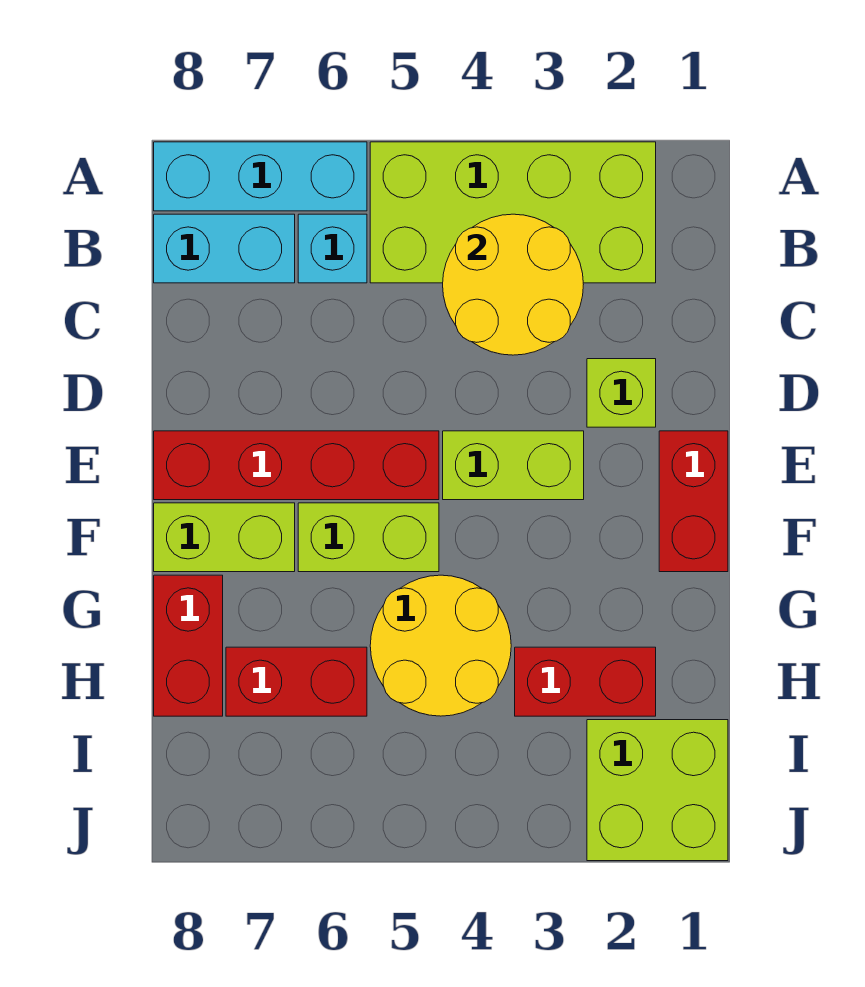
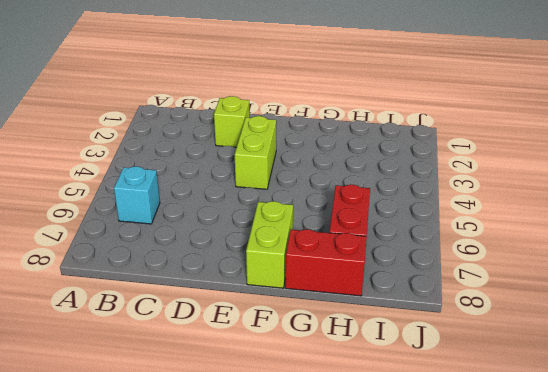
none -> lime brick A2:B5 level 1
none -> cyan brick A6:A8 level 1
none -> cyan brick B7:B8 level 1

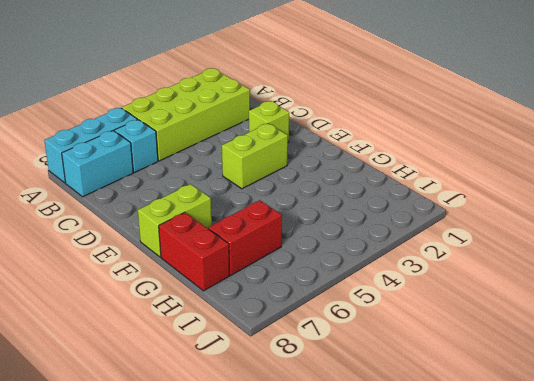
none -> red brick E1:F1 level 1
none -> red brick E5:E8 level 1
none -> lime brick F5:F6 level 1

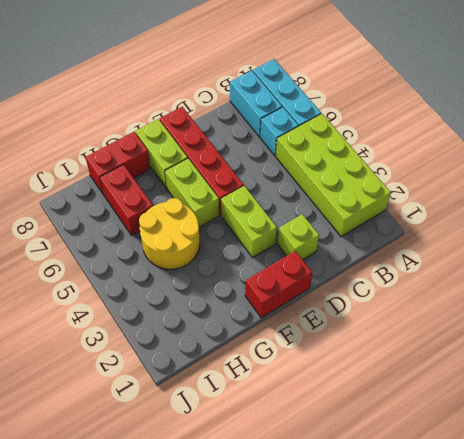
none -> red brick H2:H3 level 1
none -> lime brick I1:J2 level 1
none -> yellow round brick B3:C4 level 2

